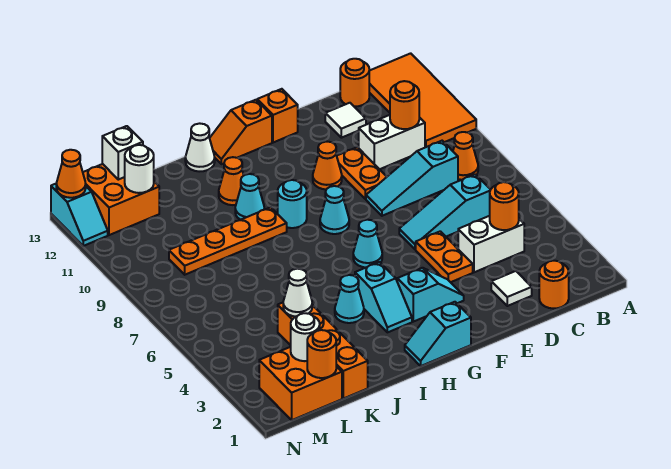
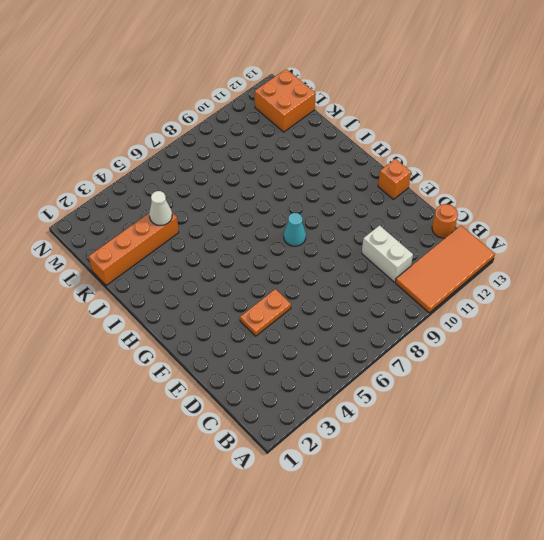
none -> orange cone B8 level 1
none -> orange round brick C1 level 1
none -> white brick C4:D4 level 1
none -> cyan slope C6:E6 level 1 top C

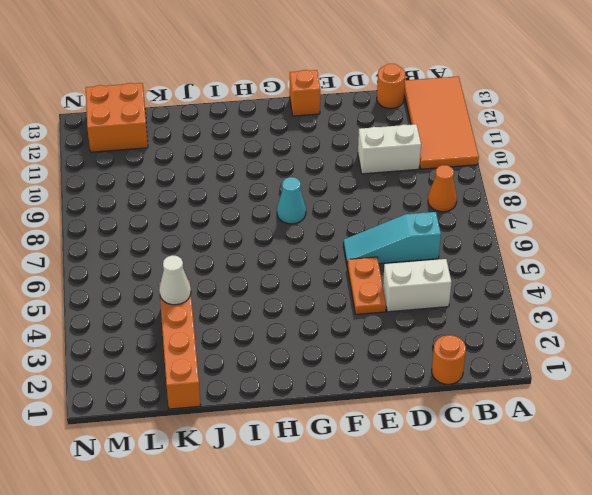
none -> cyan slope C8:E8 level 1 top C
none -> white tile D2 level 1
none -> white tile D12 level 1
none -> orange plate E9:E10 level 1

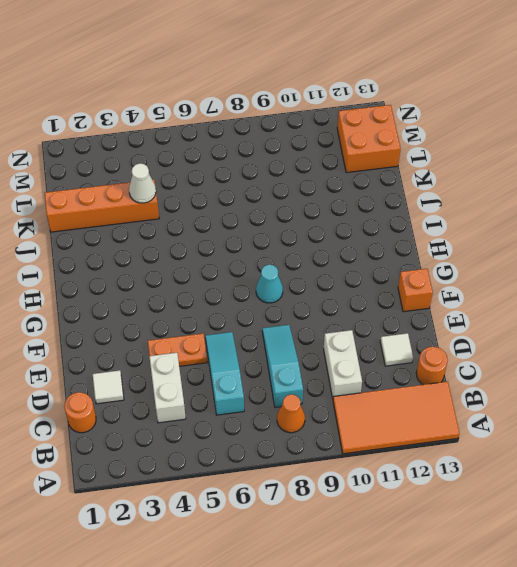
none -> orange plate E9:E10 level 1
none -> cyan slope F3:G3 level 1 top G
none -> orange cone F10 level 1
none -> cyan slope G1:H1 level 1 top G

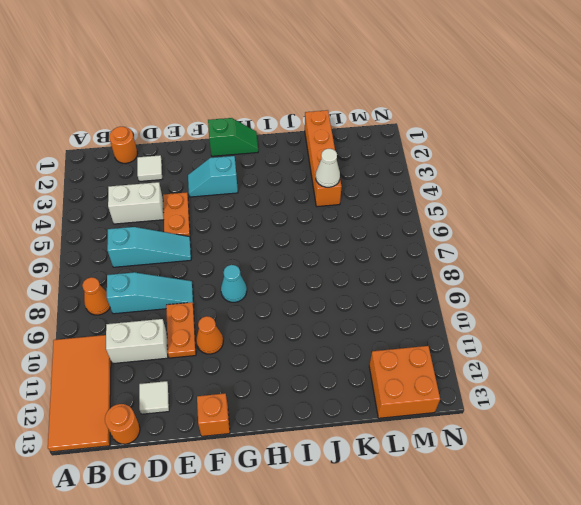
green slope G1:H1 level 1 top G -> cyan slope G1:H1 level 1 top G
none -> cyan cone G6 level 1
none -> orange slope G13:H13 level 1 top G
none -> cyan slope H3:H4 level 1 top 4
none -> cyan round brick H9 level 1

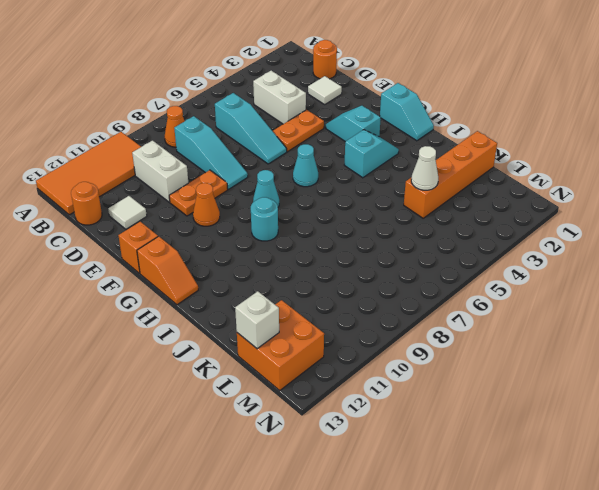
none -> cyan cone I4 level 1
none -> orange plate I9:L9 level 1
none -> cyan cone I10 level 1
none -> orange cone I11 level 1

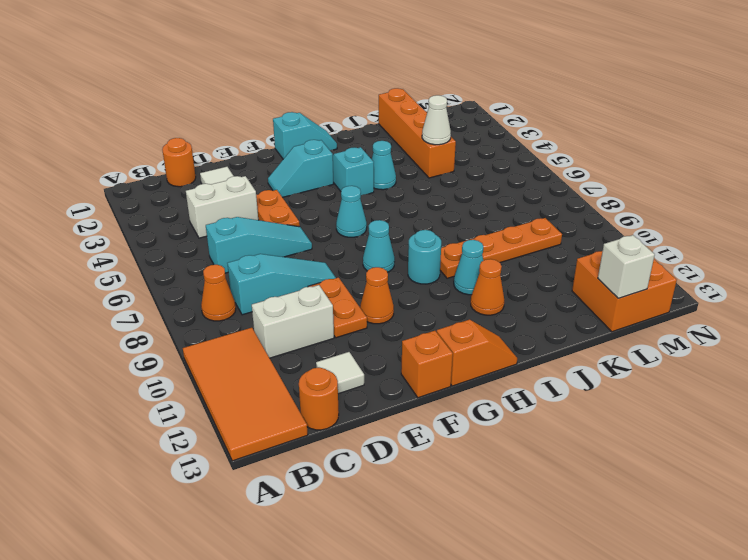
none -> white cone I13 level 1
none -> orange brick L1:M2 level 1
none -> cyan slope N12:N13 level 1 top 13
none -> orange round brick C4 level 2

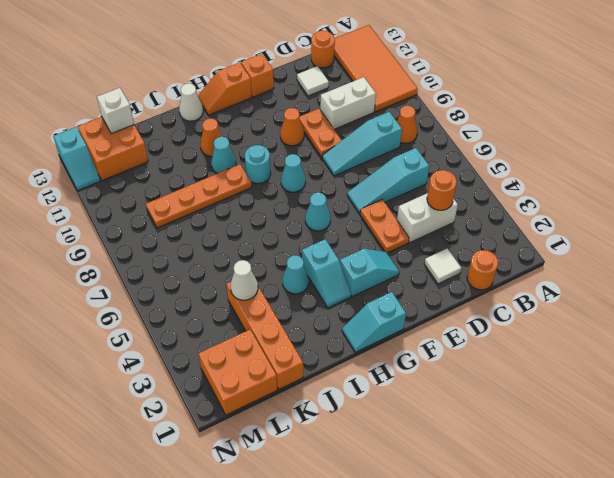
none -> orange round brick C10 level 2
none -> orange round brick L1 level 2
none -> white round brick L2 level 2
none -> white round brick L12 level 2

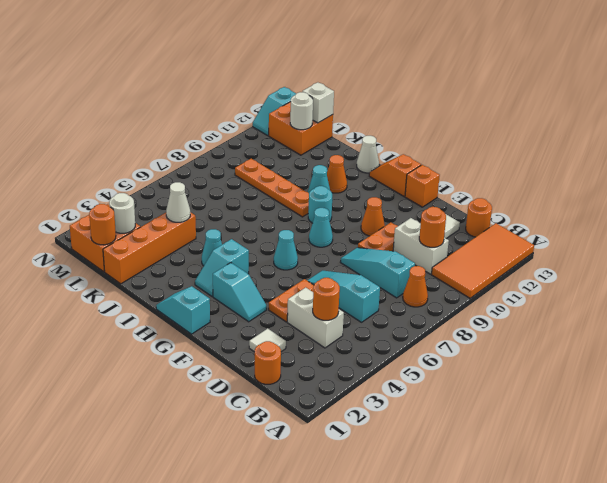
none -> orange cone N13 level 2

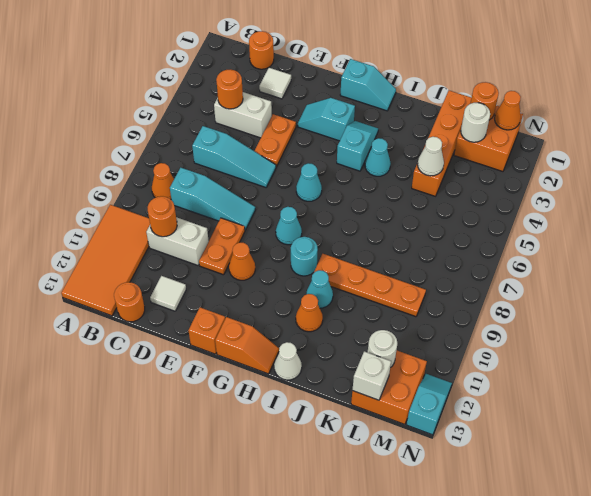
orange cone M1 level 2 -> orange cone N13 level 2

